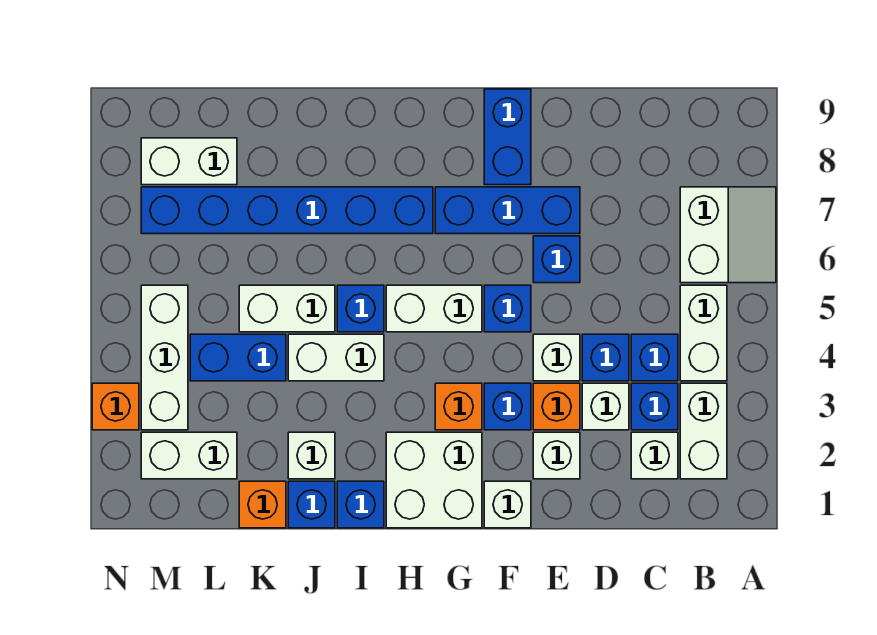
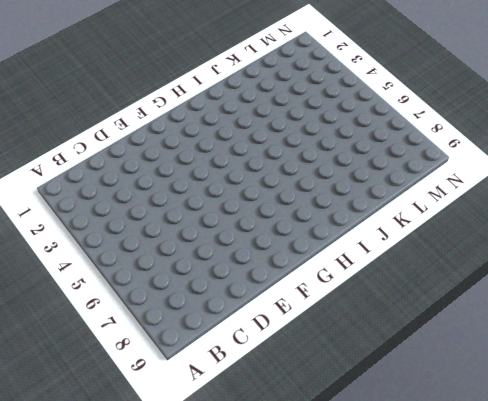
none -> white slope A6:B7 level 1 top B
none -> white brick B2:B3 level 1
none -> white brick B4:B5 level 1
none -> white brick C2 level 1

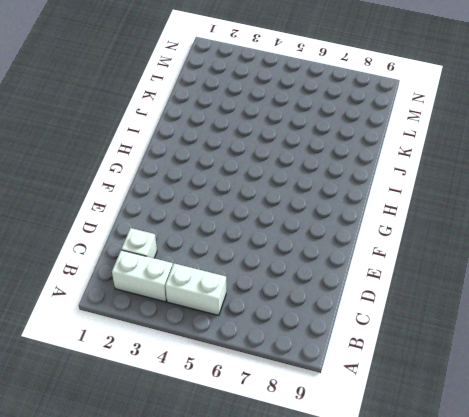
none -> white slope A6:B7 level 1 top B
none -> blue brick C3 level 1
none -> blue brick C4 level 1
none -> white brick D3 level 1

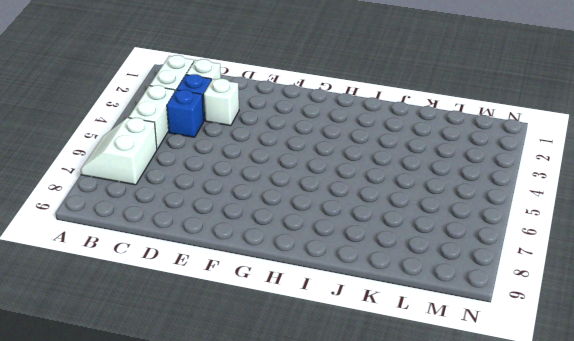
none -> blue brick D4 level 1
none -> white brick E2 level 1
none -> orange brick E3 level 1
none -> white brick E4 level 1

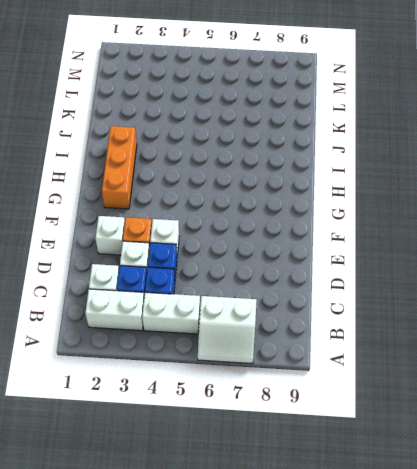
orange brick G2:I2 level 1 -> white brick G1:H2 level 1
none -> blue brick E6 level 1
none -> blue brick E7:G7 level 1
none -> white brick F1 level 1
none -> blue brick F3 level 1

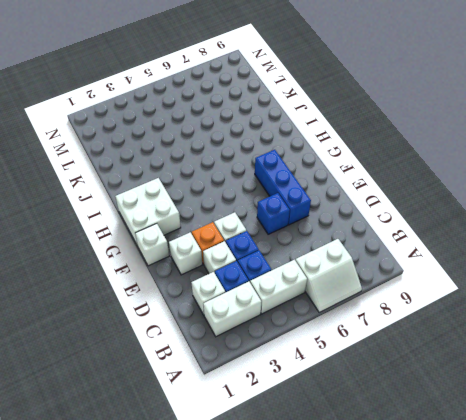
none -> blue brick F3 level 1
none -> blue brick F5 level 1
none -> blue brick F8:F9 level 1
none -> orange brick G3 level 1

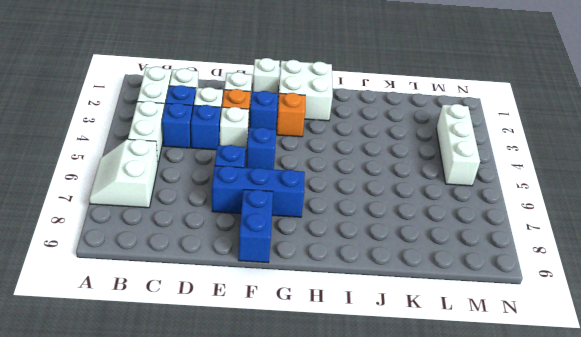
none -> white brick G5:H5 level 1
none -> blue brick H7:M7 level 1
none -> blue brick I1 level 1
none -> white brick I4:J4 level 1

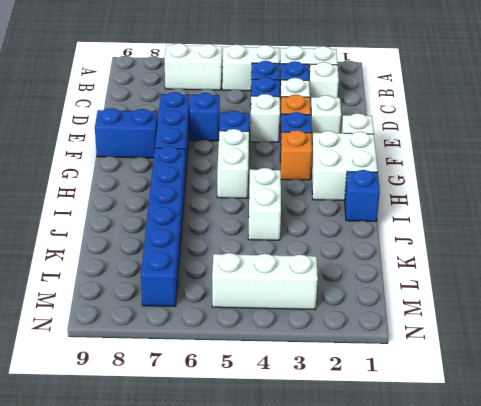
none -> blue brick I5 level 1
none -> blue brick J1 level 1
none -> white brick J2 level 1
none -> white brick J5:K5 level 1

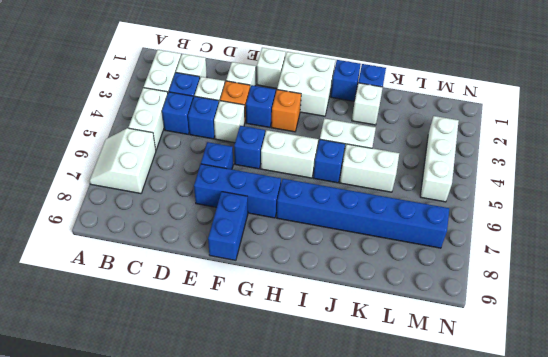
none -> orange brick K1 level 1
none -> blue brick K4:L4 level 1
none -> white brick L2:M2 level 1
none -> white brick L8:M8 level 1

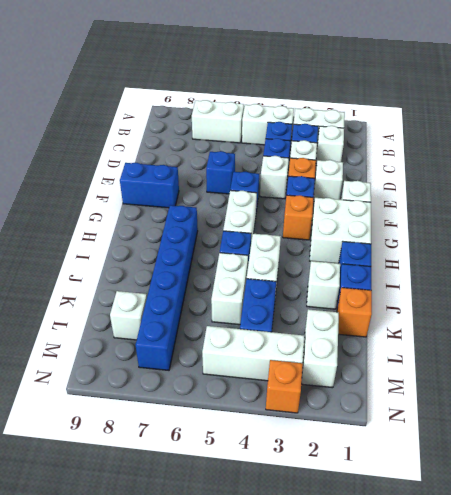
white brick L8 level 1 -> white brick L8:M8 level 1
none -> blue brick E7:G7 level 1

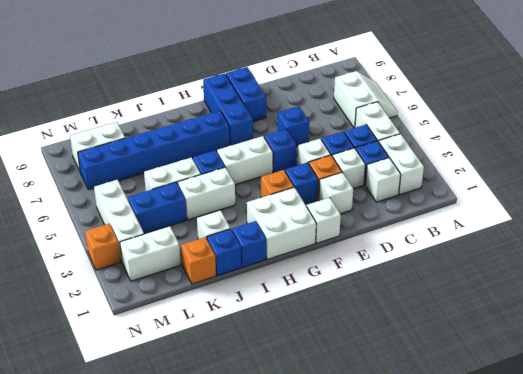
blue brick G7:G9 level 1 -> blue brick E7:G7 level 1

